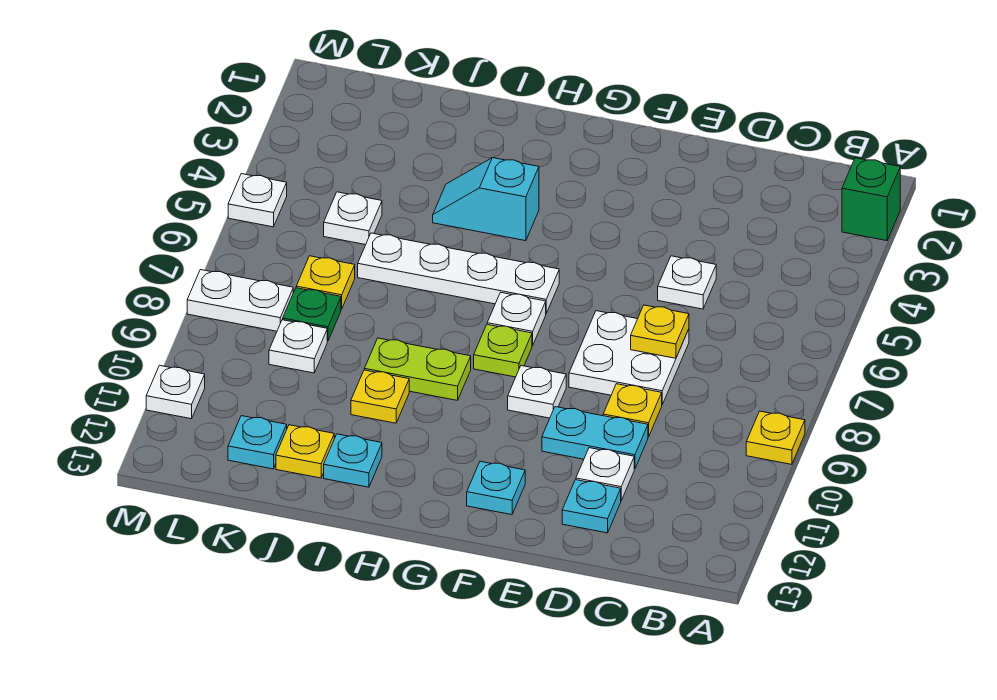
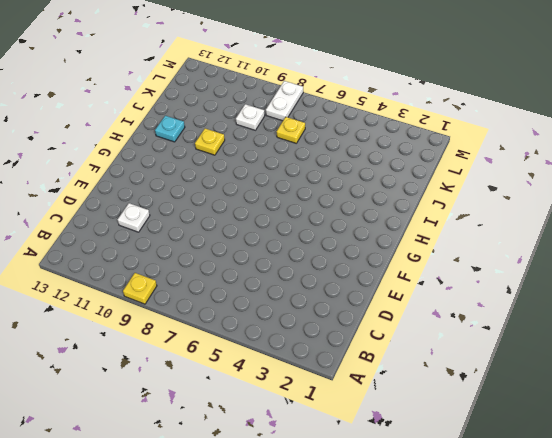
none -> green brick A2 level 1
none -> white plate D5 level 1
none -> white plate D7:E8 level 1

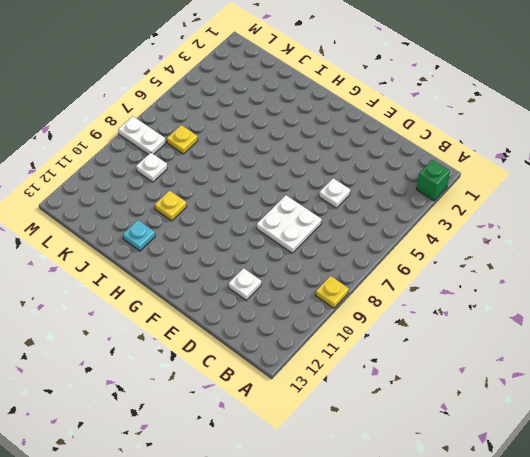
none -> yellow plate D9 level 1
none -> cyan plate D10:E10 level 1
none -> cyan plate D12 level 1

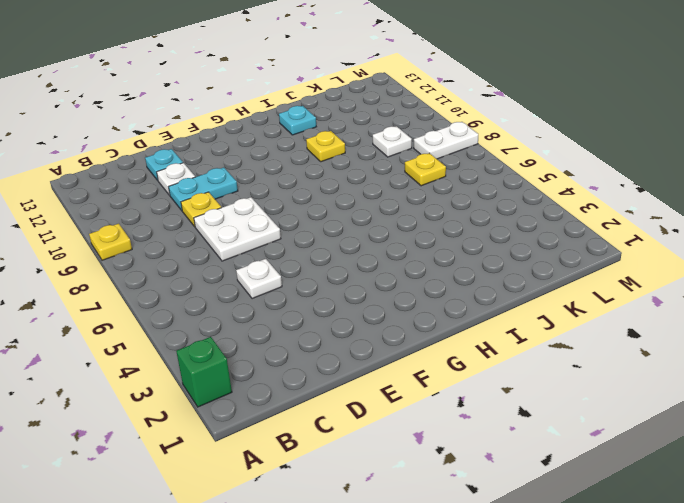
none -> white plate F9 level 1
none -> cyan plate F12 level 1
none -> white plate G6:J6 level 1

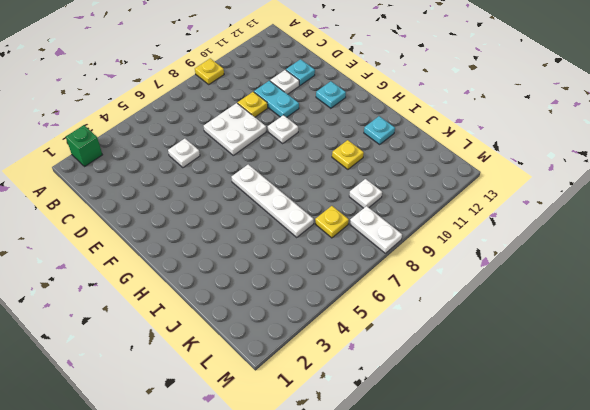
none -> white plate G7 level 1
none -> lime plate G8 level 1
none -> cyan slope H4:I4 level 1 top H

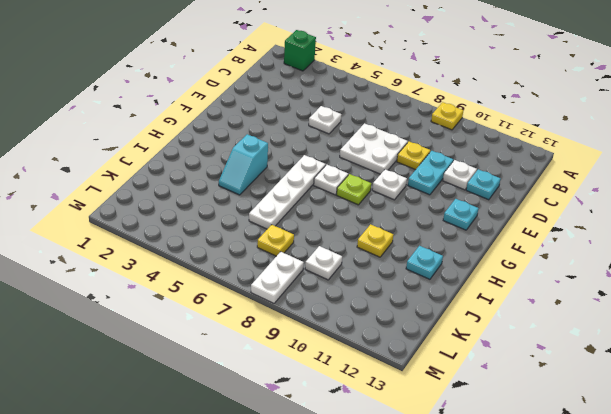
none -> lime plate H9:I9 level 1
none -> yellow plate J12 level 1
none -> white plate K5 level 1

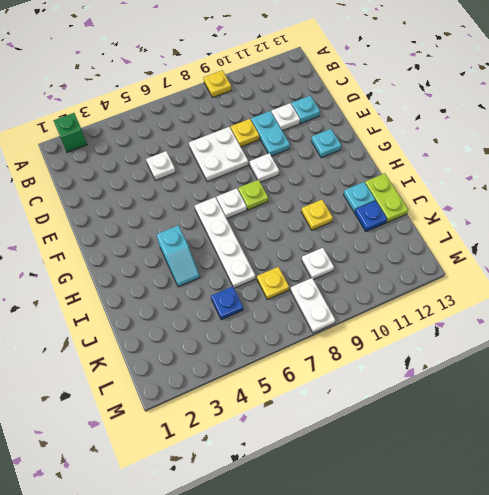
lime plate I13:J13 level 1 -> lime plate H9:I9 level 1
blue plate J12 level 1 -> yellow plate J12 level 1
blue plate K5 level 1 -> white plate K5 level 1
none -> green plate K8 level 1
none -> cyan plate K12 level 1
none -> white plate M5 level 1

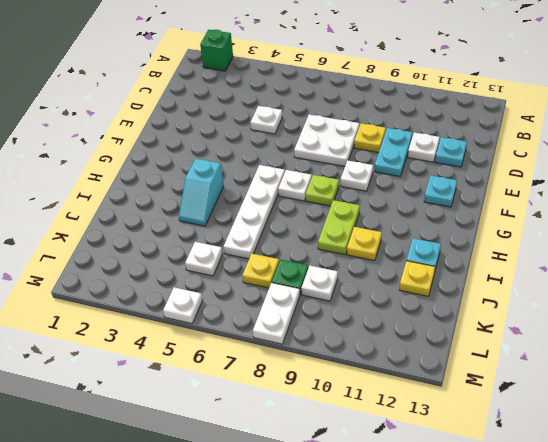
none -> yellow plate A9 level 1
none -> cyan plate K12 level 1
none -> white plate M11 level 1

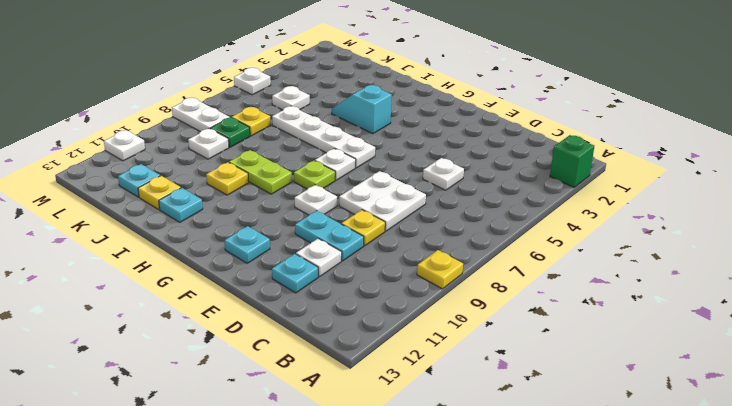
none -> yellow plate D7 level 2

